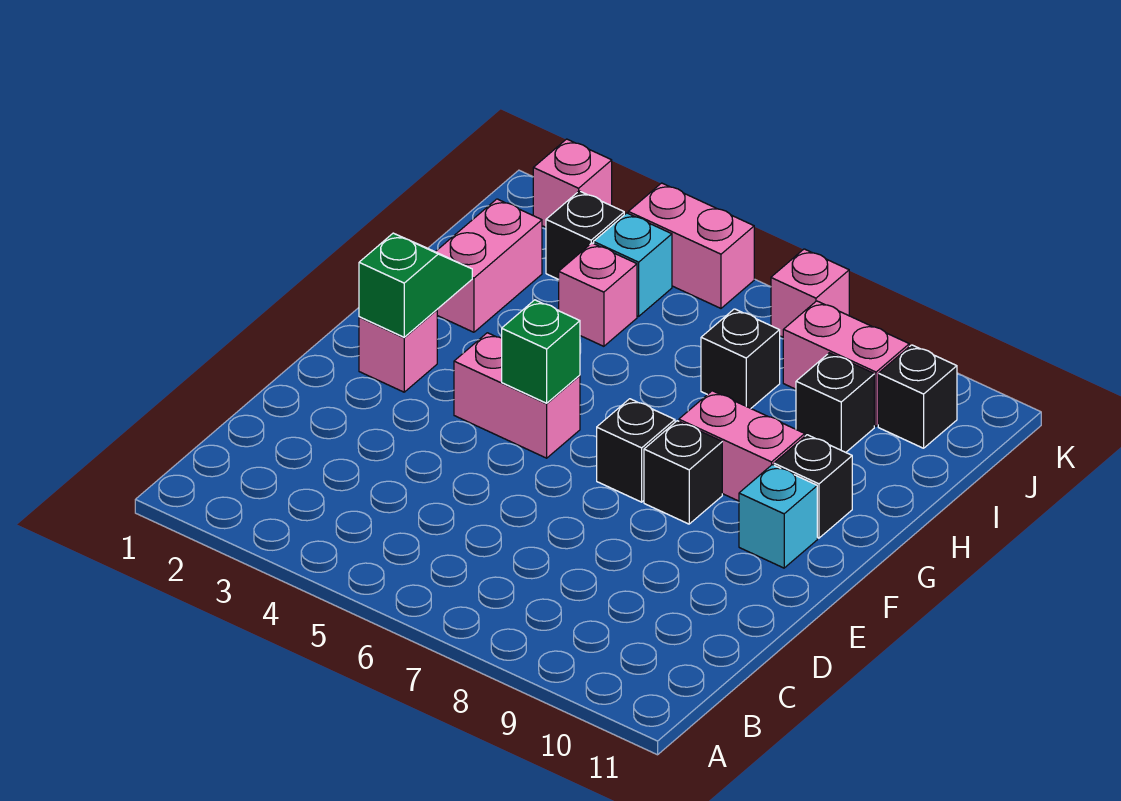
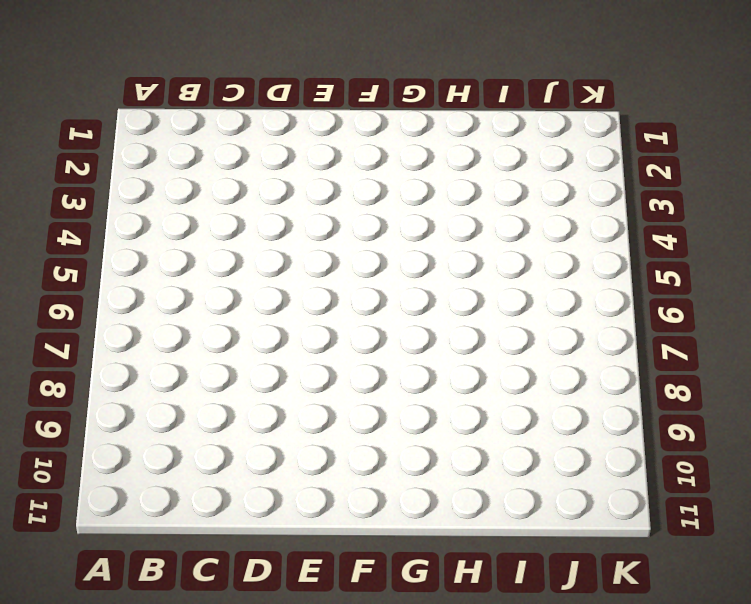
none -> pink brick F2 level 1
none -> pink brick F4:F5 level 1
none -> black brick F7 level 1

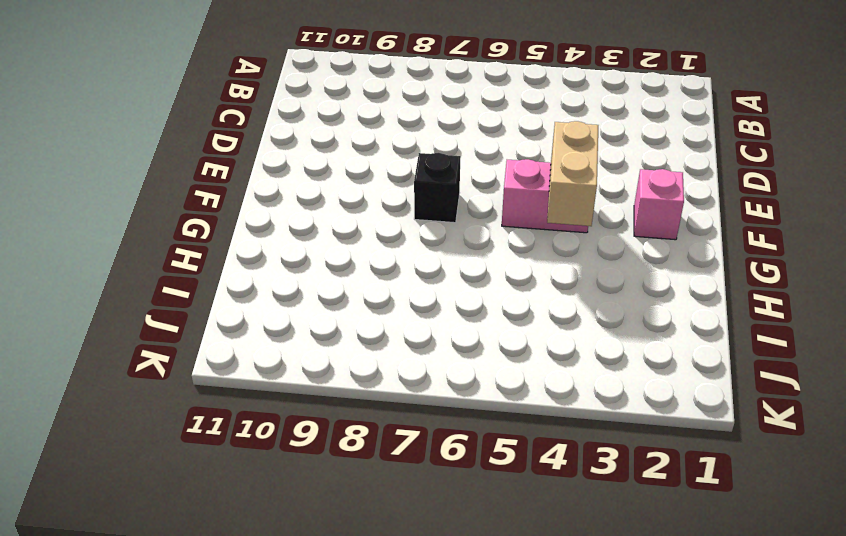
tan brick F4:G4 level 2 -> none
none -> black brick F8 level 1
none -> cyan brick F10 level 1
none -> pink brick G8:G9 level 1

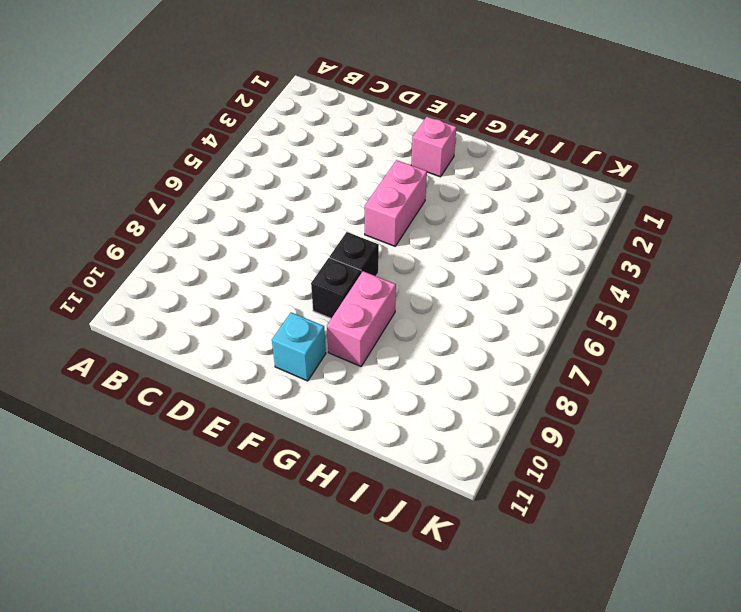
none -> black brick G10 level 1
none -> pink brick H2:I2 level 1
none -> pink brick I4 level 1

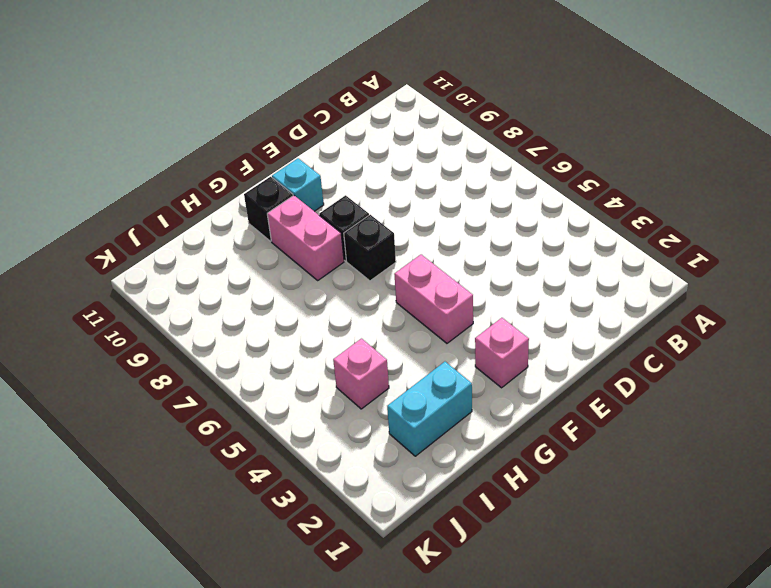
cyan brick H2:I2 level 1 -> pink brick H2:I2 level 1
none -> black brick I7 level 1
none -> black brick I9 level 1
none -> black brick J3 level 1

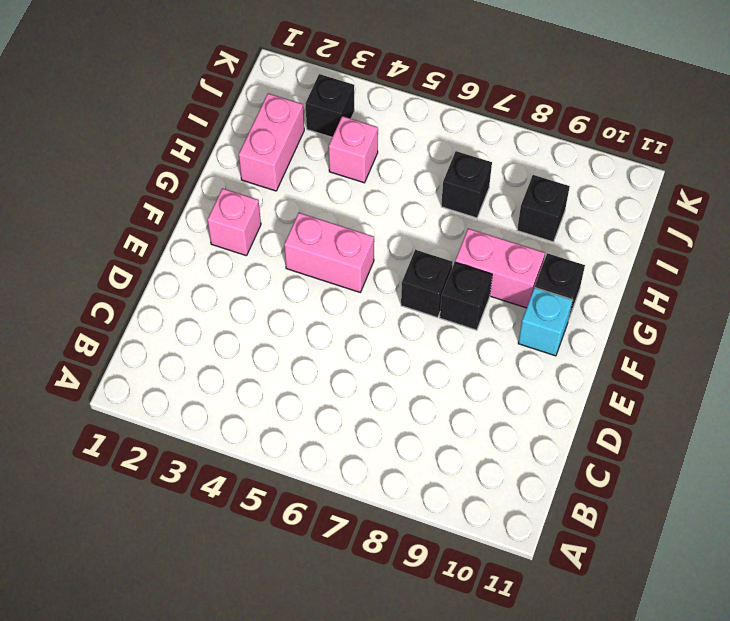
none -> cyan brick J4 level 1
none -> pink brick J8:J9 level 1
none -> black brick J10 level 1

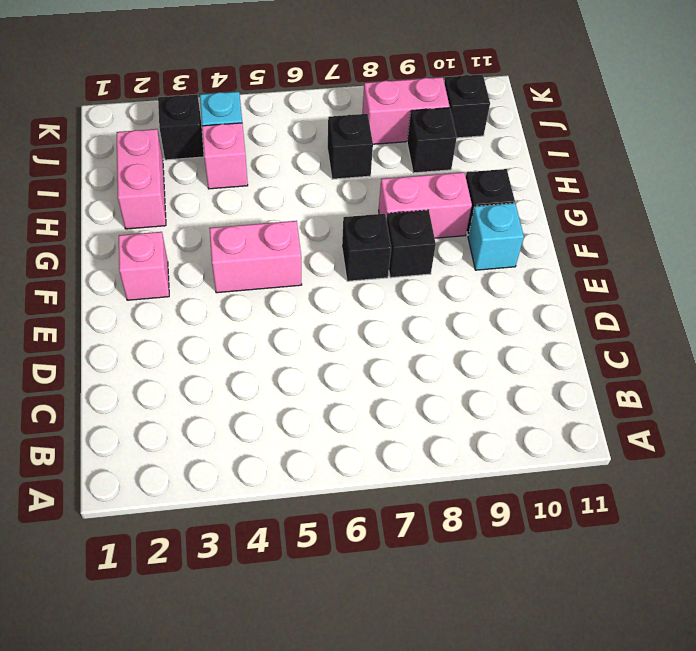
none -> pink brick K2 level 1
none -> pink brick K4:K5 level 1
none -> pink brick K7 level 1

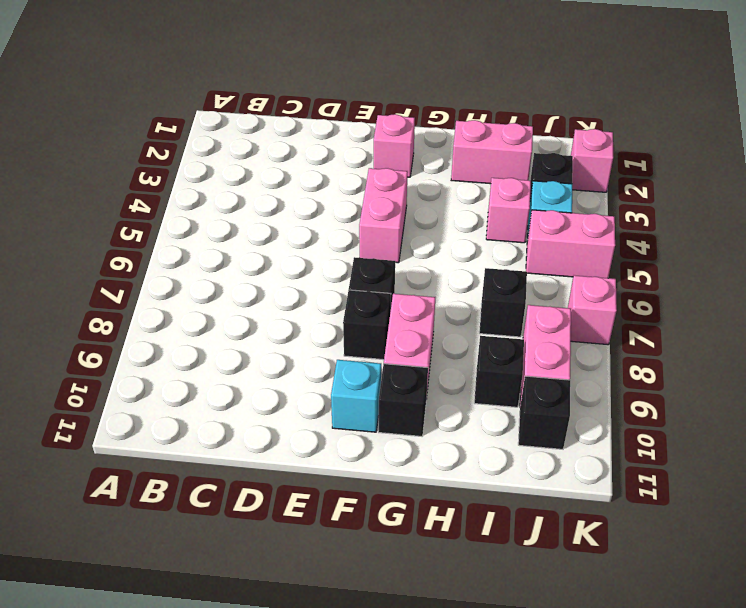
pink brick J5:K5 level 1 -> pink brick K4:K5 level 1
none -> green slope F2:G2 level 2 top F
none -> green brick F5 level 2

